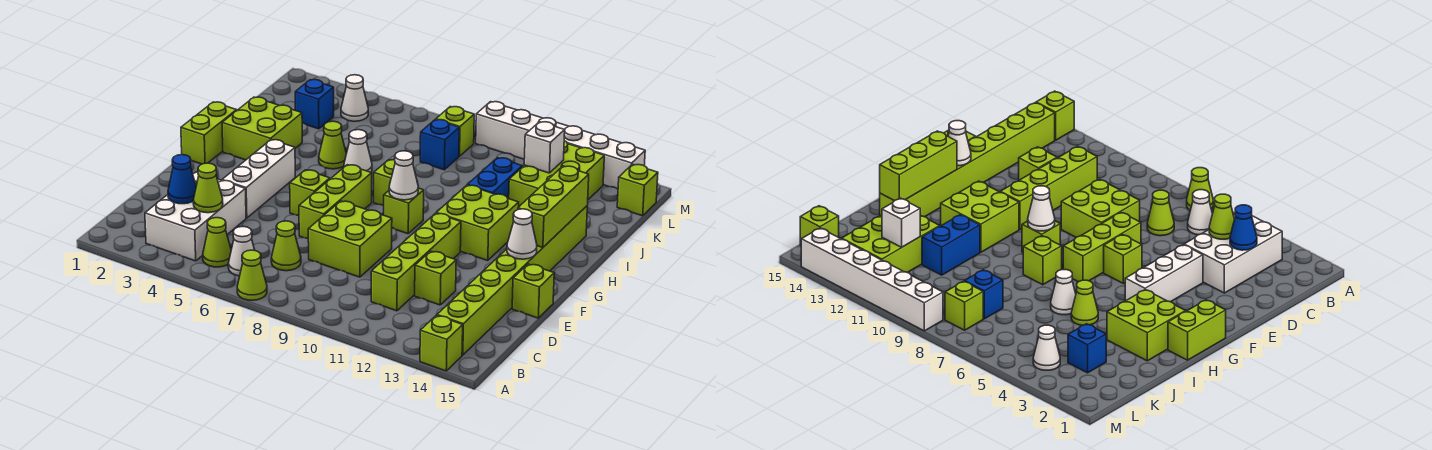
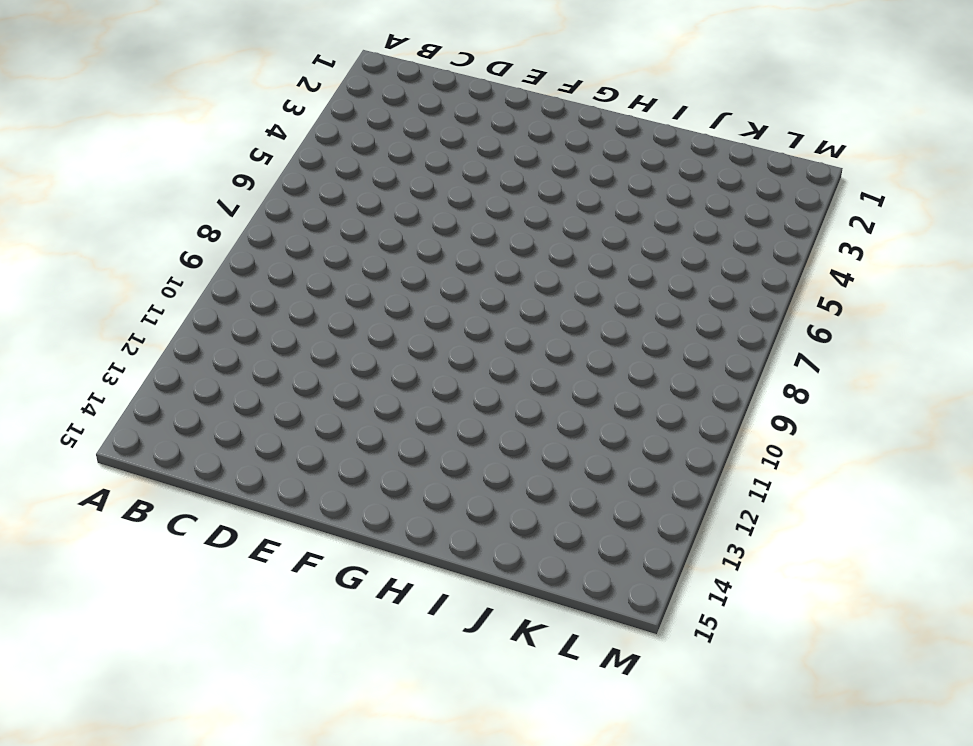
none -> lime cone A7 level 1
none -> lime brick A14 level 1
none -> white brick B3:D4 level 1
none -> lime cone B5 level 1

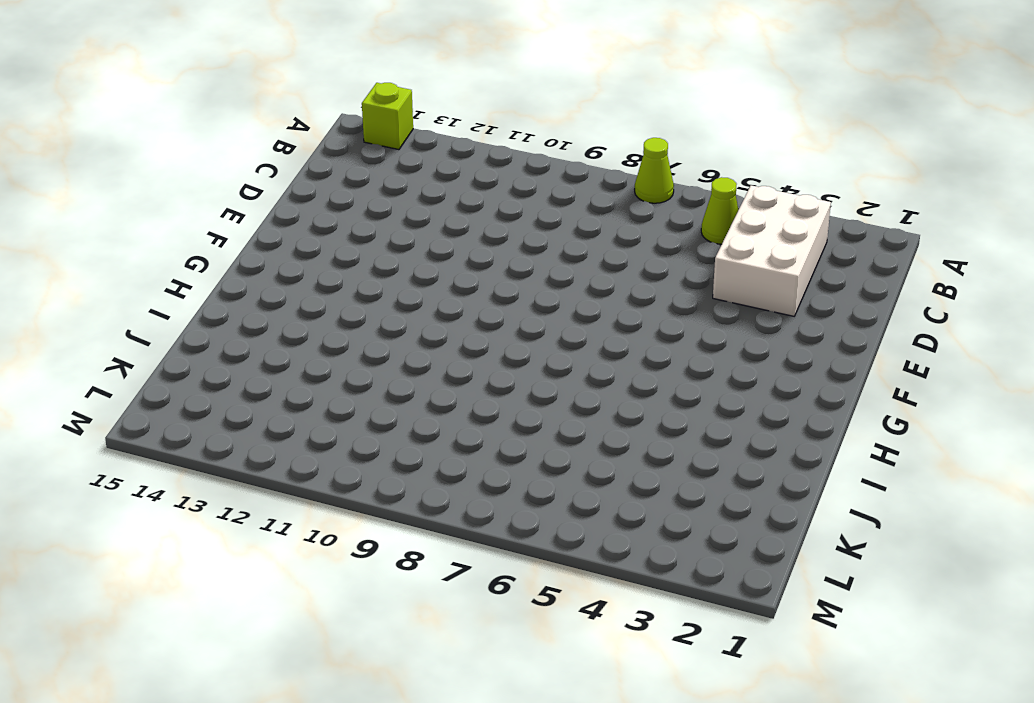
none -> white cone B6 level 1
none -> lime brick B14:I14 level 1
none -> lime cone C7 level 1
none -> lime brick C11:F11 level 1

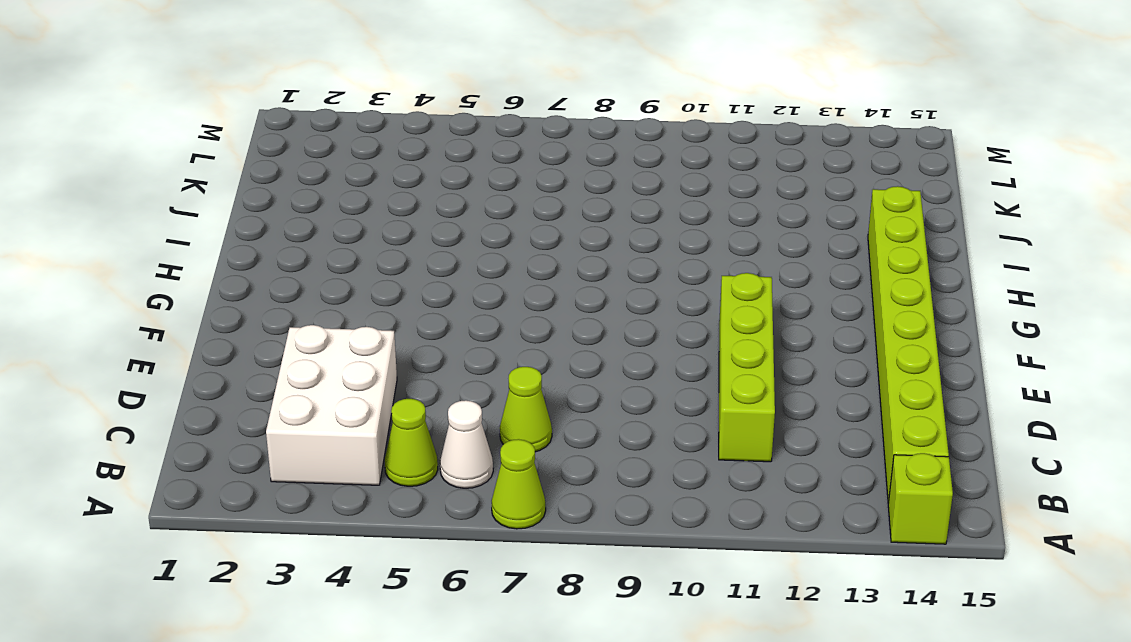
none -> lime brick D8:E9 level 1
none -> lime brick D12 level 1
none -> white brick E4:G4 level 1
none -> lime brick E7:G7 level 1

